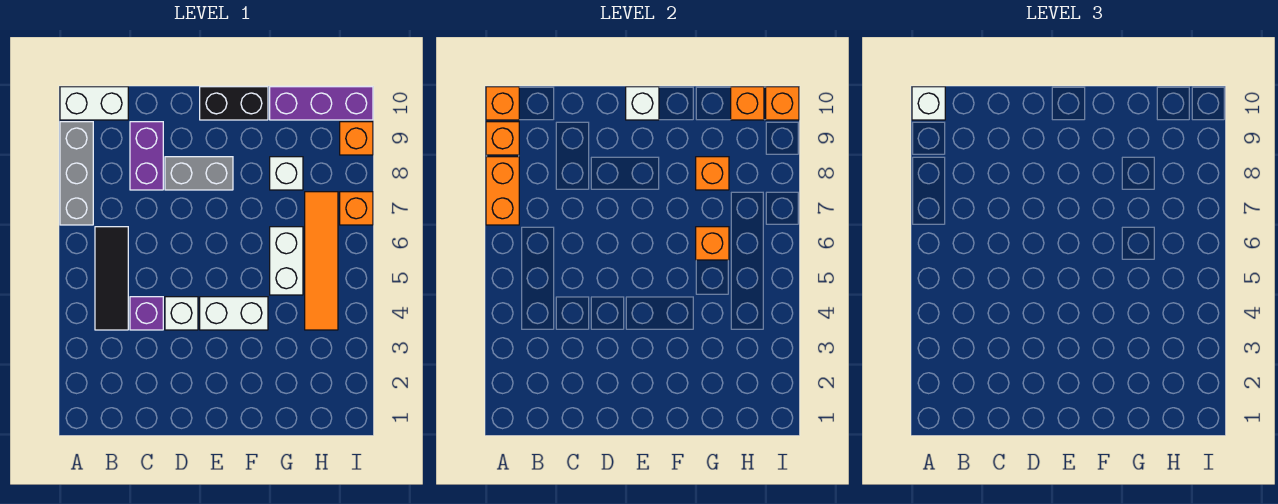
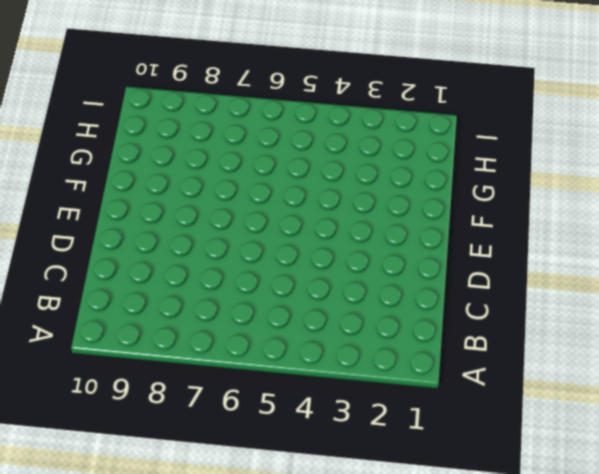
none -> grey brick A7:A9 level 1
none -> white brick A10:B10 level 1
none -> black tile B4:B6 level 1

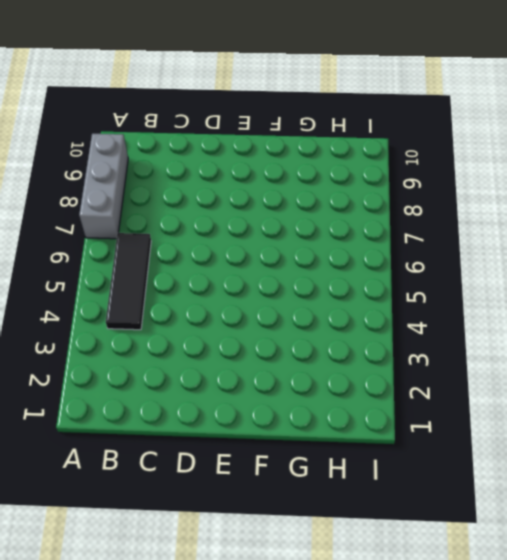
none -> white brick A10:B10 level 1
none -> purple brick C4 level 1
none -> purple brick C8:C9 level 1

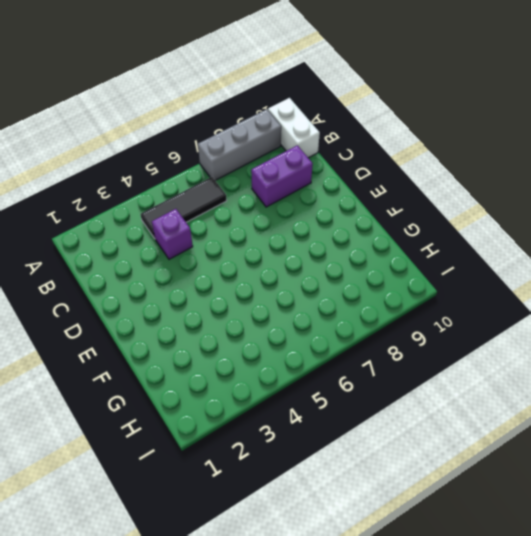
none -> white brick D4 level 1
none -> grey brick D8:E8 level 1
none -> white brick E4:F4 level 1

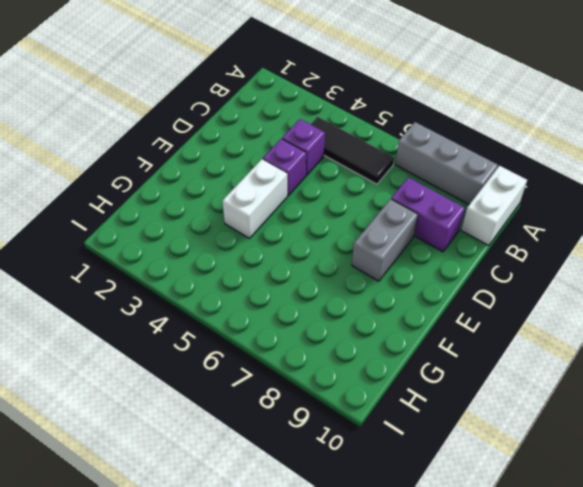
purple brick D4 level 1 -> white brick D4 level 1
none -> black brick E10:F10 level 1
none -> white brick G5:G6 level 1
none -> white brick G8 level 1

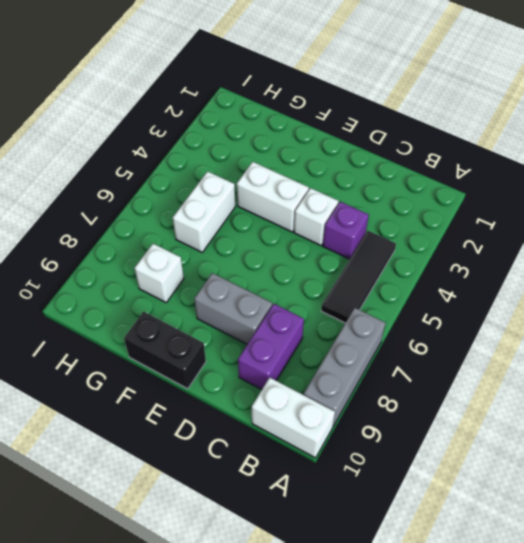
none -> purple brick G10:I10 level 1
none -> orange tile H4:H7 level 1
none -> orange brick I7 level 1

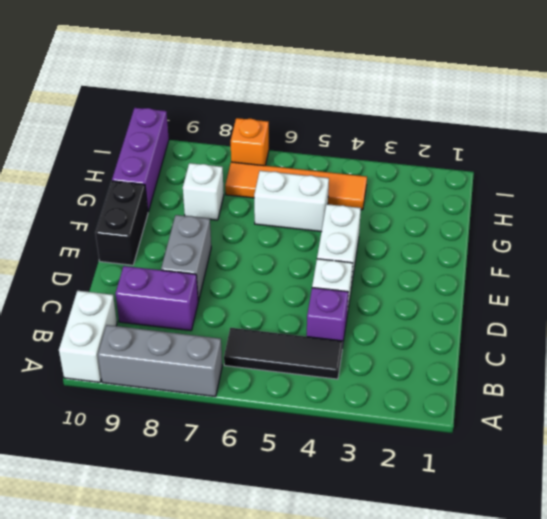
none -> orange brick I9 level 1
none -> orange brick A7:A8 level 2
none -> orange brick A9 level 2

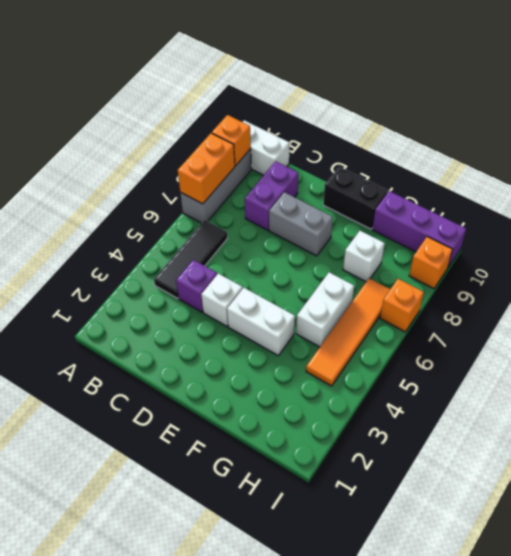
none -> orange brick A10 level 2
none -> white brick E10 level 2
none -> orange brick G6 level 2

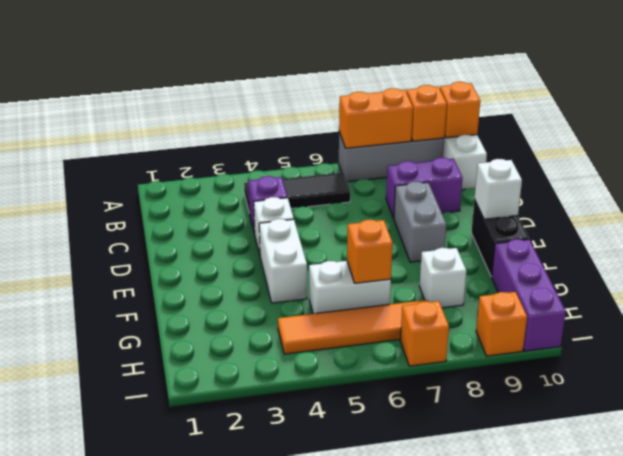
none -> orange brick G8 level 2
none -> orange brick H10 level 2
none -> orange brick I10 level 2

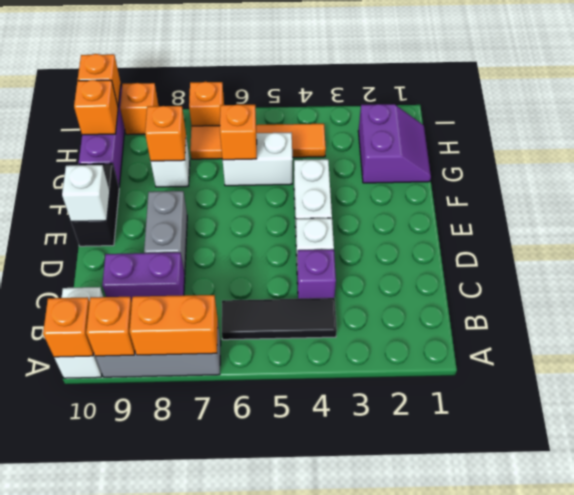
purple slope G1:H2 level 1 top 2 -> none
none -> white brick A10 level 3

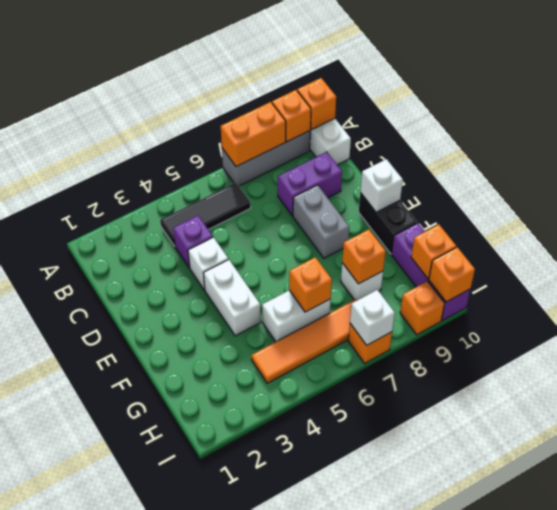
white brick I7 level 2 -> white brick A10 level 3

